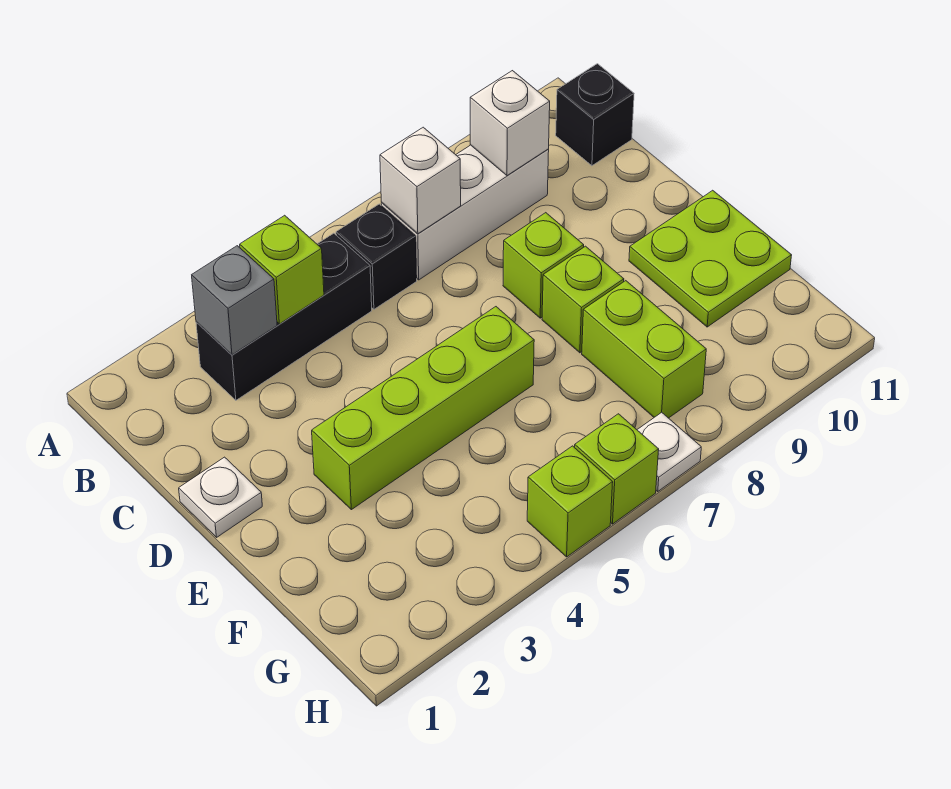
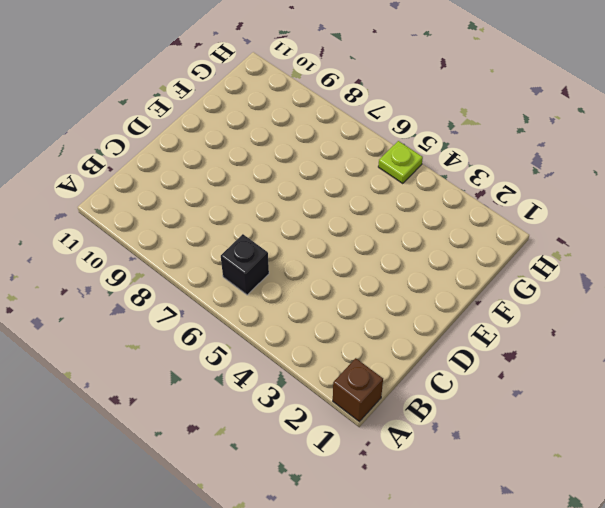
brown brick A1 level 1 -> none
lime plate H5 level 1 -> lime brick H5 level 1
none -> black brick B3:B5 level 1
none -> white brick B7:B9 level 1
none -> black brick B11 level 1

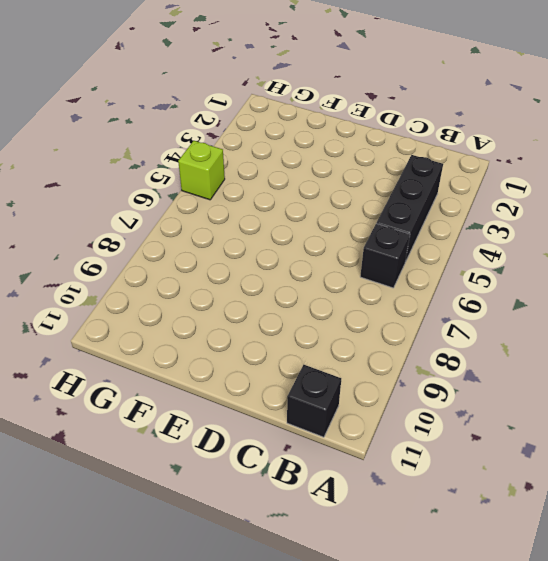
none -> white brick B7:B9 level 1
none -> white plate D1 level 1
none -> lime brick D8 level 1

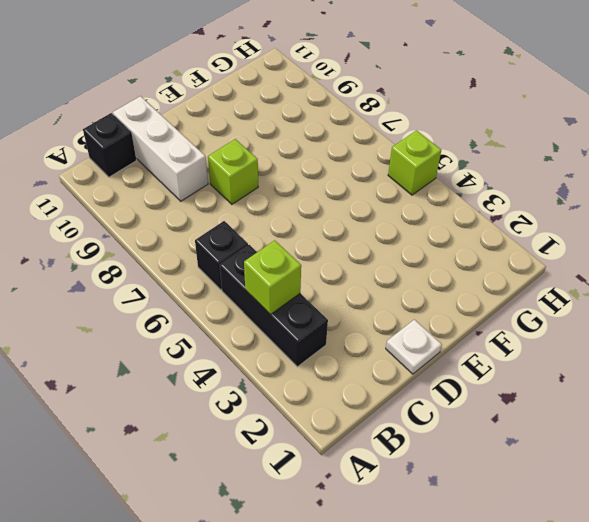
white brick C9:C11 level 1 -> white brick B7:B9 level 1
none -> lime brick E3:E6 level 1
none -> lime brick E8 level 1
none -> lime plate E10:F11 level 1

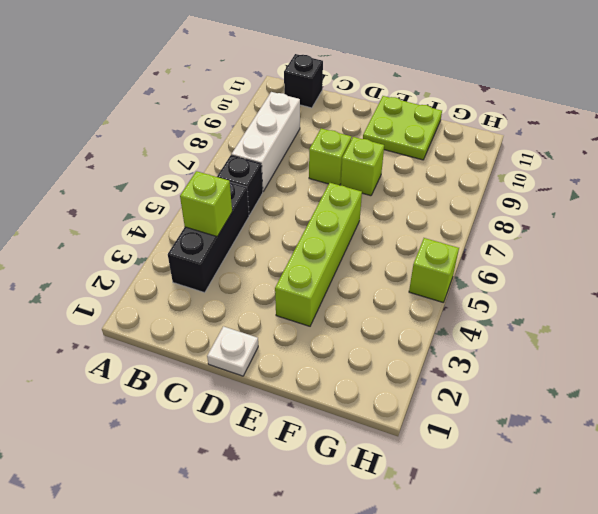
none -> lime brick F8:G8 level 1
none -> lime brick H6 level 1
none -> white plate H7 level 1

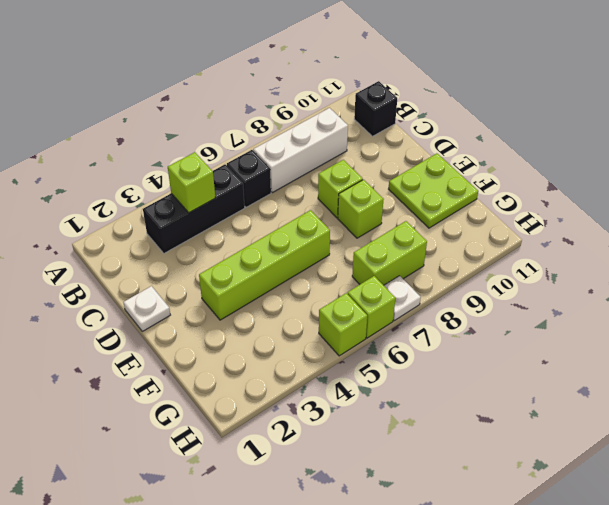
lime brick G7:G8 level 1 -> lime brick F8:G8 level 1
none -> grey brick B3 level 2
none -> white brick B7 level 2
none -> white brick B9 level 2

